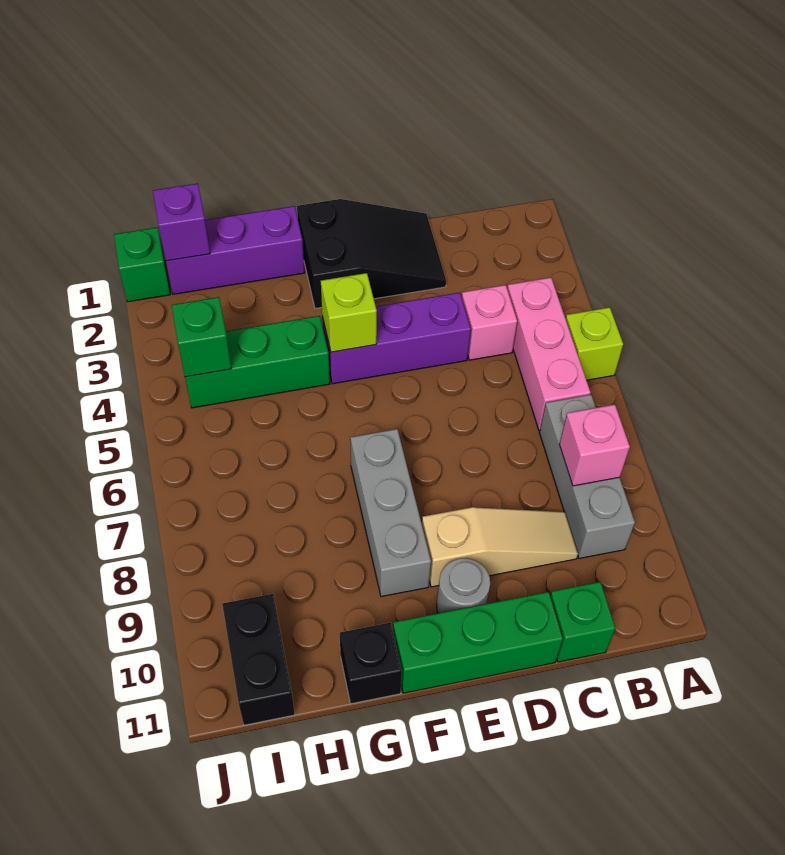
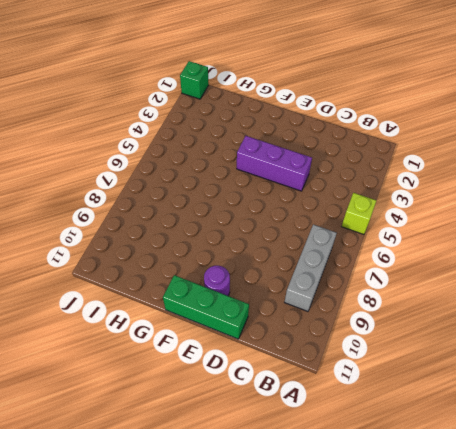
purple round brick E10 level 1 -> grey round brick E10 level 1
none -> pink brick B4:B6 level 1
none -> pink brick C4 level 1
none -> tan slope C9:E9 level 1 top E

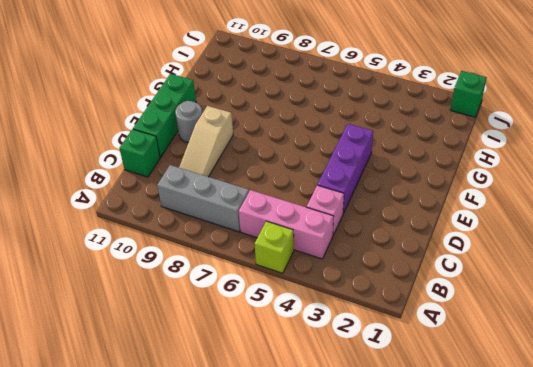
none -> black slope D1:F2 level 1 top F
none -> grey brick F7:F9 level 1
none -> purple brick G1:I1 level 1

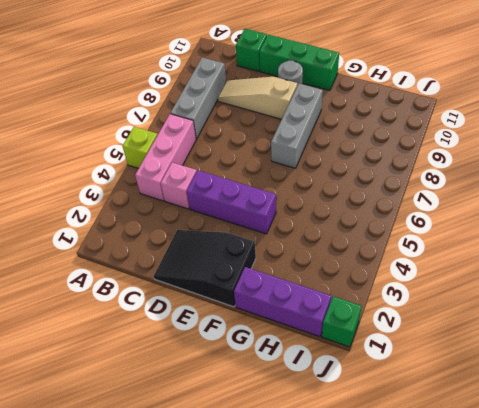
none -> green brick G4:I4 level 1
none -> black brick G11 level 1
none -> black brick I10:I11 level 1

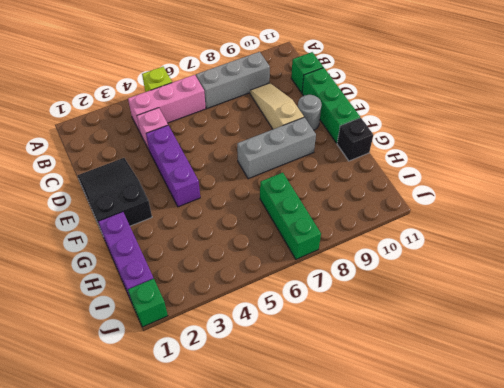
green brick H7:J7 level 1 -> green brick G4:I4 level 1
none -> black brick I10:I11 level 1
none -> pink brick B8 level 2
none -> lime brick F4 level 2

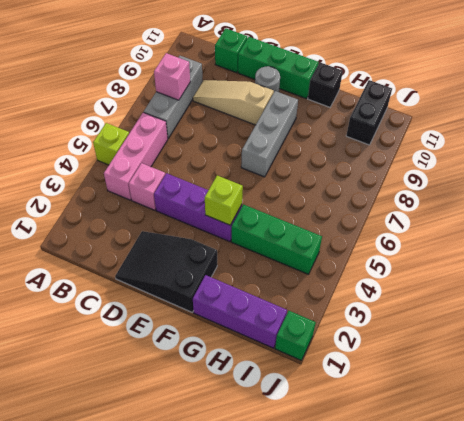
none -> purple brick I1 level 2
none -> green brick I4 level 2

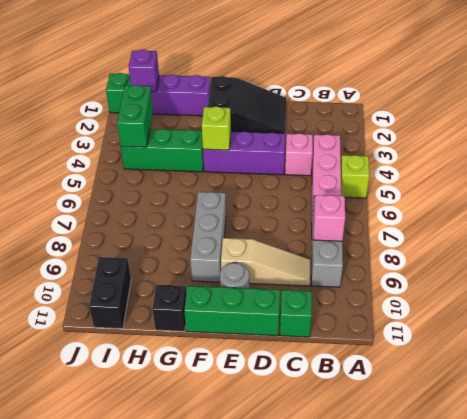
green brick I3:I4 level 2 -> green brick I4 level 2

